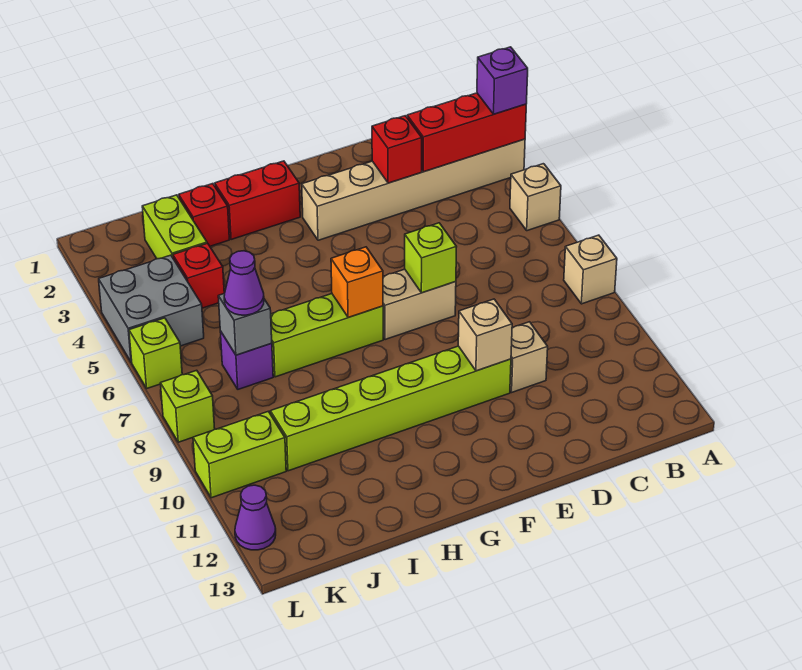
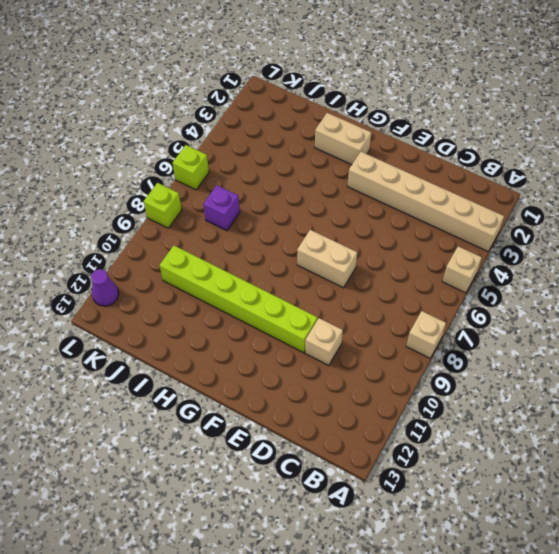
tan brick G2:H2 level 1 -> red brick G2:H2 level 1
none -> lime brick G7:I7 level 1
none -> red brick I2 level 1
none -> lime brick J2:J3 level 1

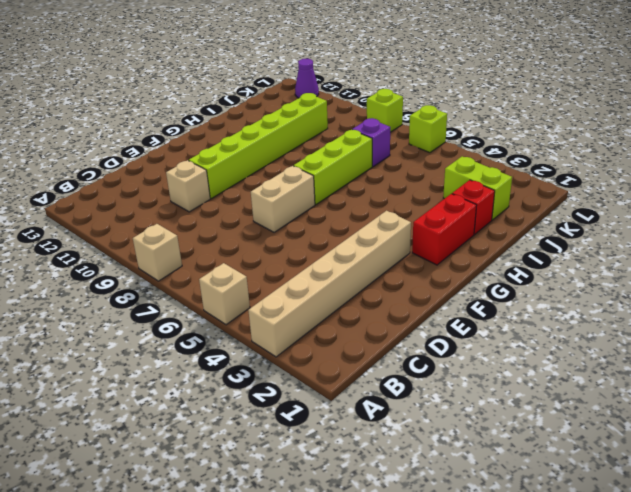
none -> red brick J4 level 1
none -> grey brick K4:L5 level 1
none -> lime brick K10:L10 level 1

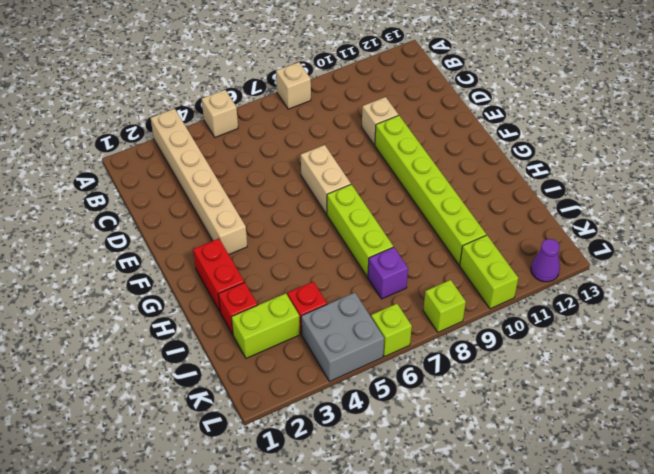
none -> red brick A3:C3 level 2
none -> red brick D3 level 2
none -> lime brick E7 level 2

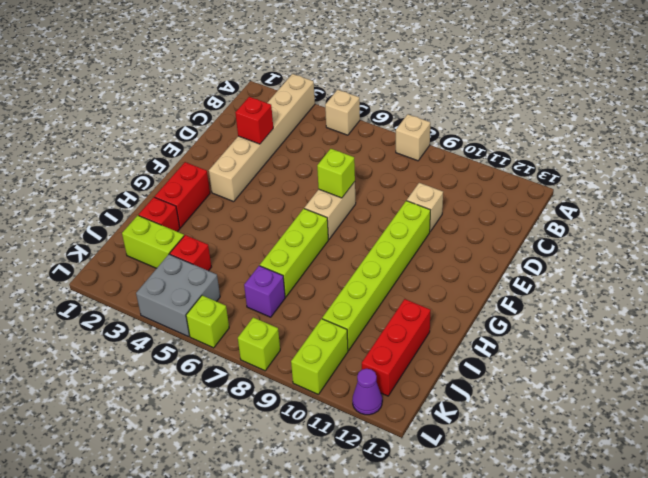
red brick I12:K12 level 1 -> red brick A3:C3 level 2
none -> tan brick E10 level 2
none -> orange brick G7 level 2
none -> grey brick J7 level 2

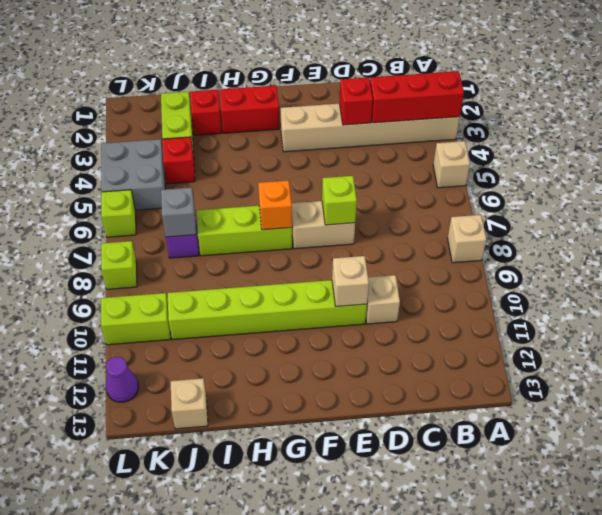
tan brick J13 level 1 -> none
none -> purple brick A3 level 3
none -> purple cone J7 level 3

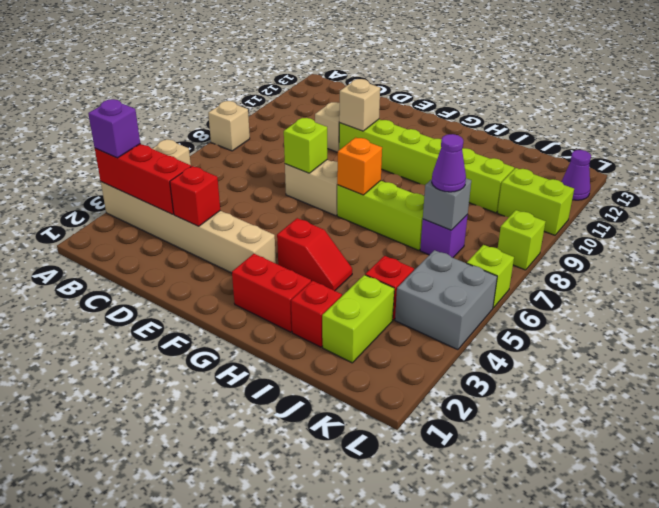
red slope G4:H4 level 1 top G -> none

